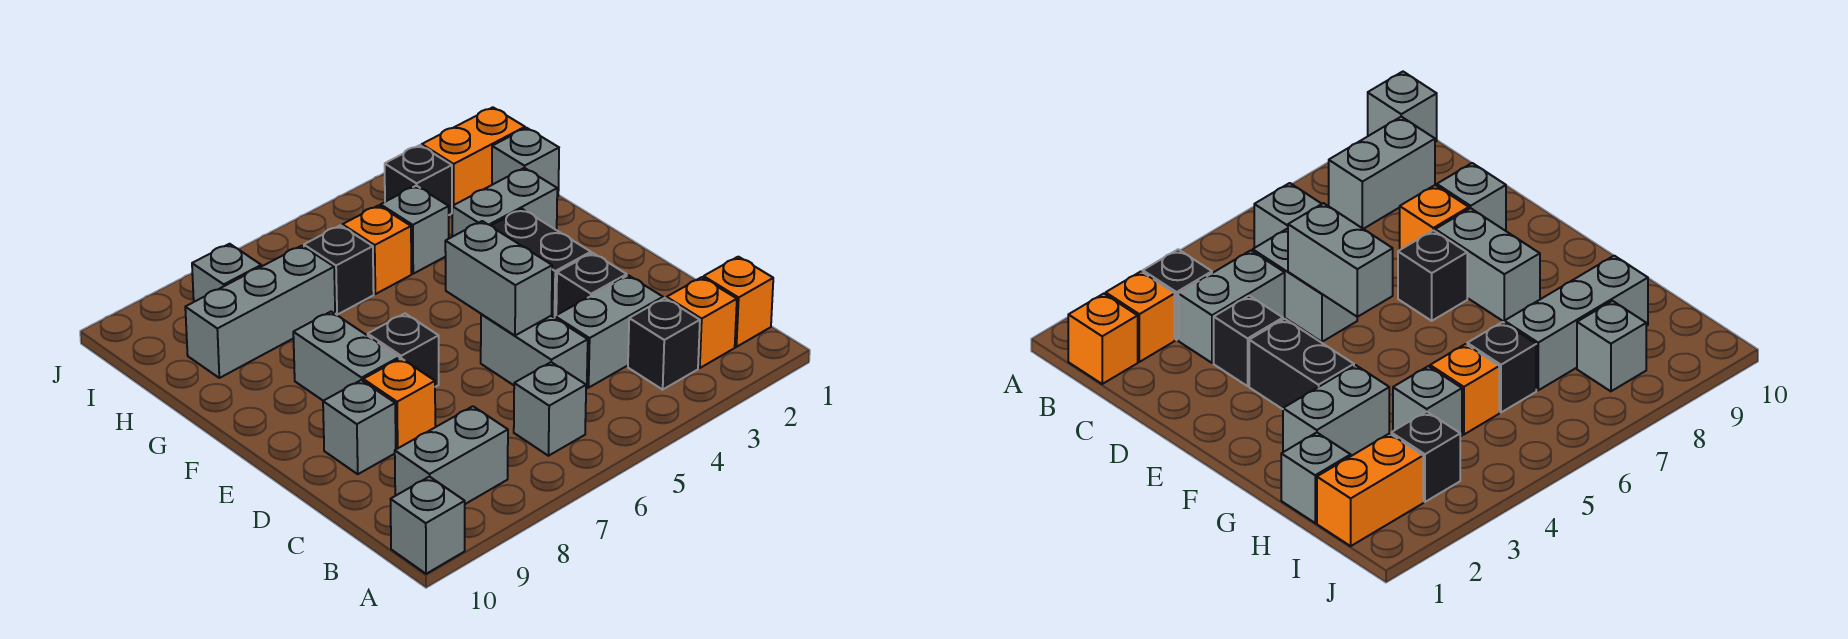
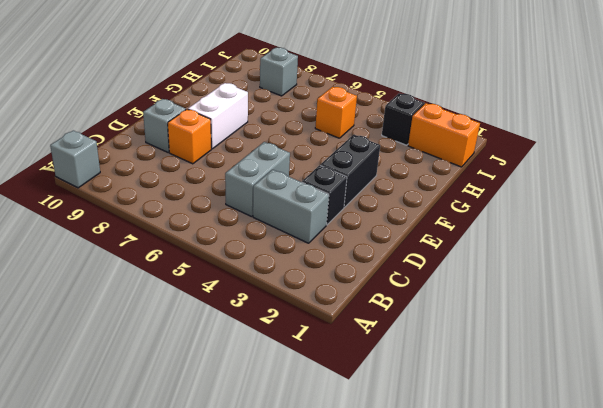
white brick E8:F8 level 1 -> grey brick E8:F8 level 1
none -> orange brick B1 level 1
none -> orange brick B2 level 1
none -> black brick B3 level 1

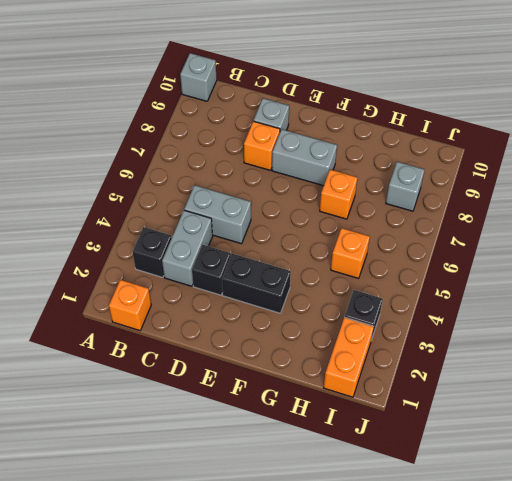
orange brick G7 level 1 -> orange brick B2 level 1
none -> grey brick B6 level 1
none -> grey brick B8:B9 level 1
none -> black brick E7 level 1

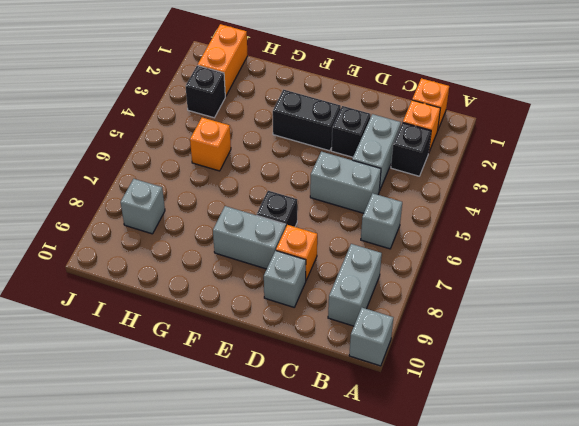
none -> grey brick G2:G3 level 1
none -> grey brick H1 level 1
none -> grey brick H4 level 1

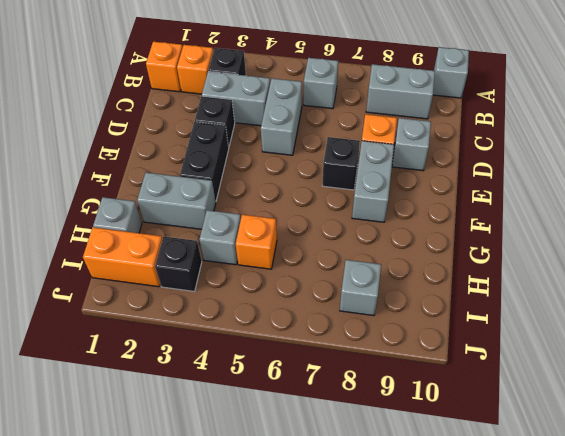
none -> black brick H6 level 1
none -> grey brick H7:H9 level 1
none -> grey brick D5:E5 level 2

